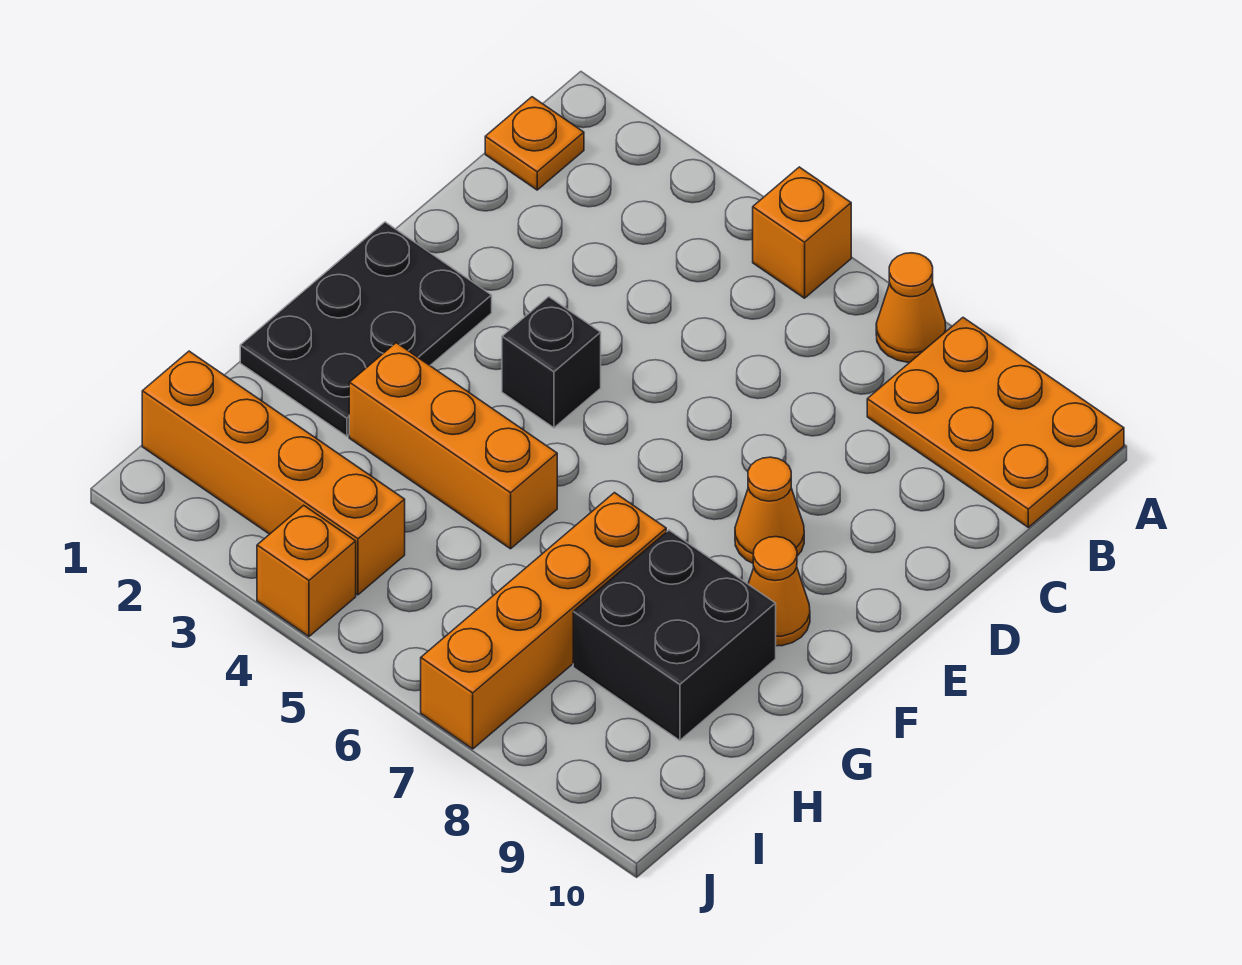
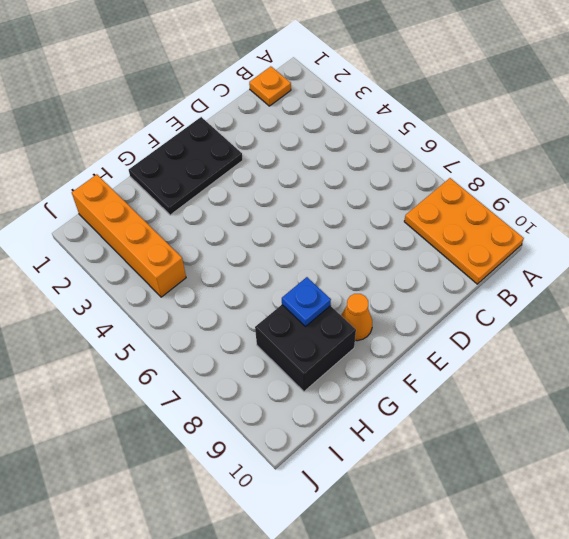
blue plate G8 level 2 -> none
none -> orange brick A5 level 1
none -> orange cone A7 level 1
none -> black brick E4 level 1

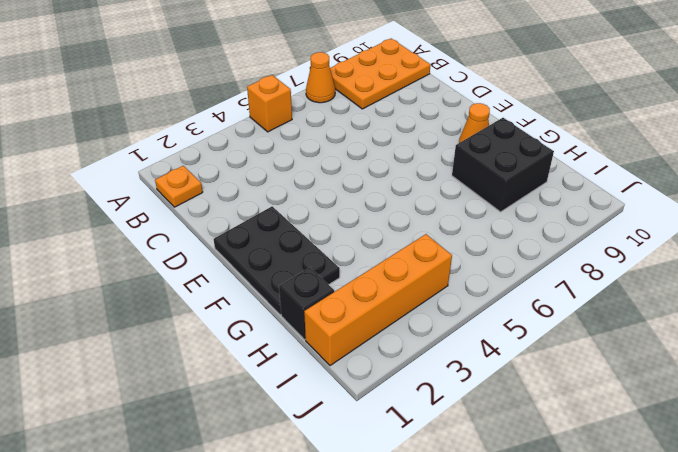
black brick H1 level 1 -> black brick E4 level 1
none -> orange cone E8 level 1
none -> orange brick G3:G5 level 1
none -> orange brick G7:J7 level 1

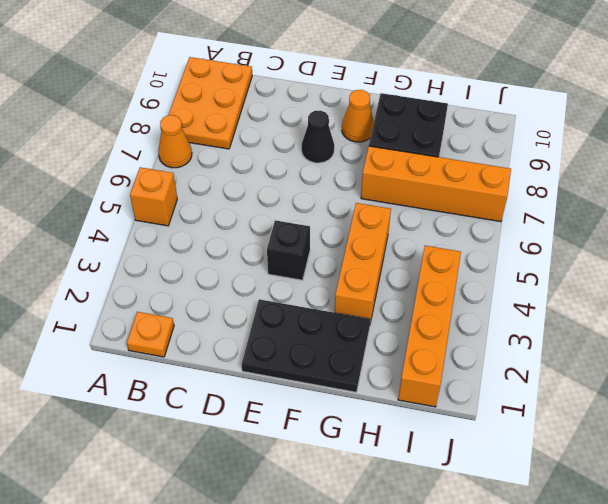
black cone E8 level 1 -> orange cone E8 level 1
none -> orange brick J4 level 1

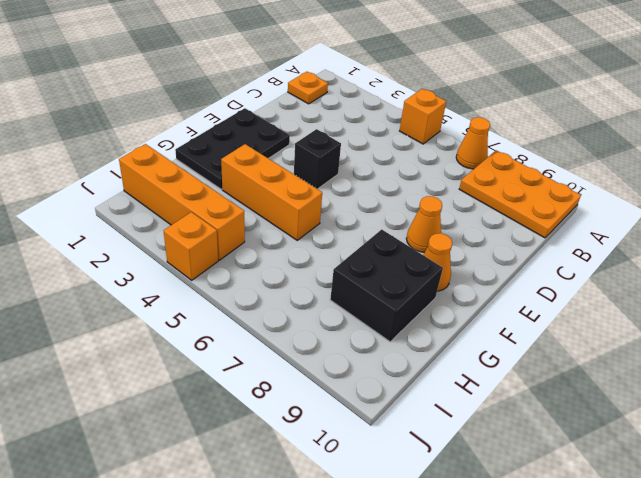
none -> orange brick G7:J7 level 1

